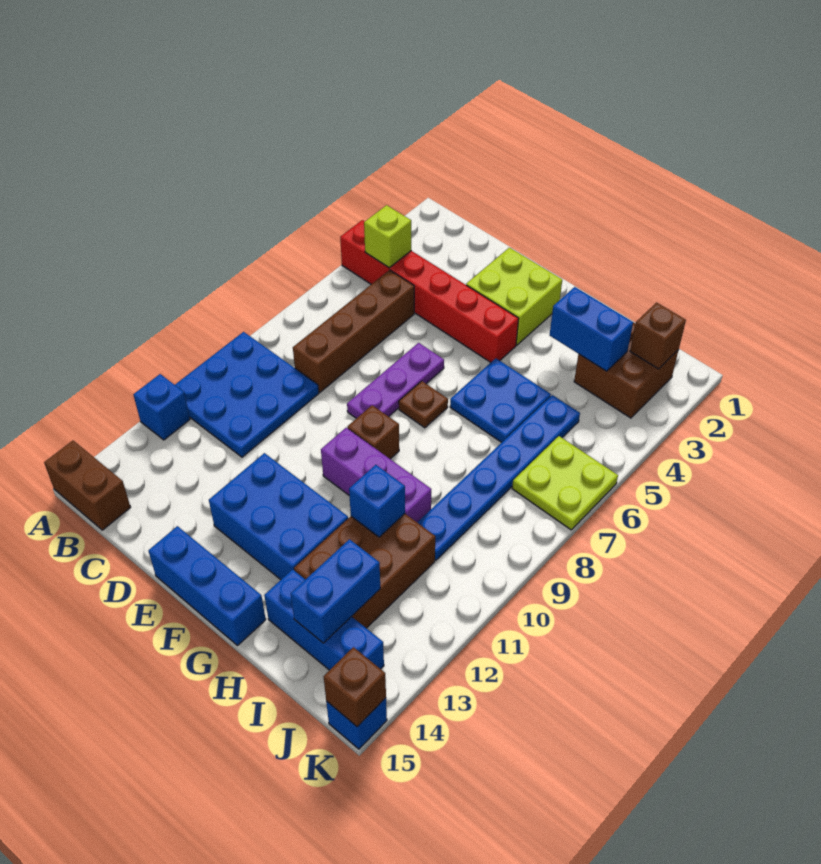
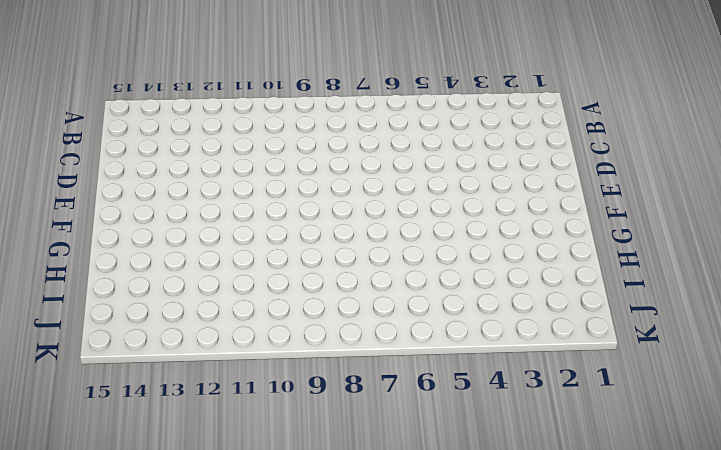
none -> red brick A4:F4 level 1
none -> blue plate A9:C11 level 1
none -> blue brick A12 level 1

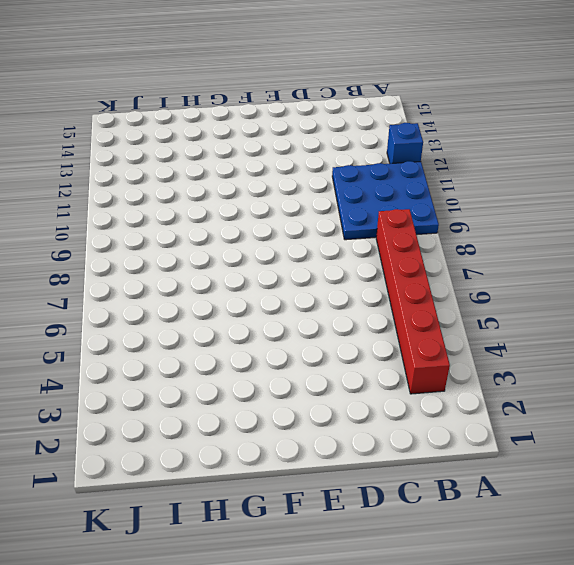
red brick B3:B8 level 1 -> red brick A4:F4 level 1
none -> brown brick A15:B15 level 1
none -> brown brick C5:C8 level 1
none -> lime brick E2:F3 level 1

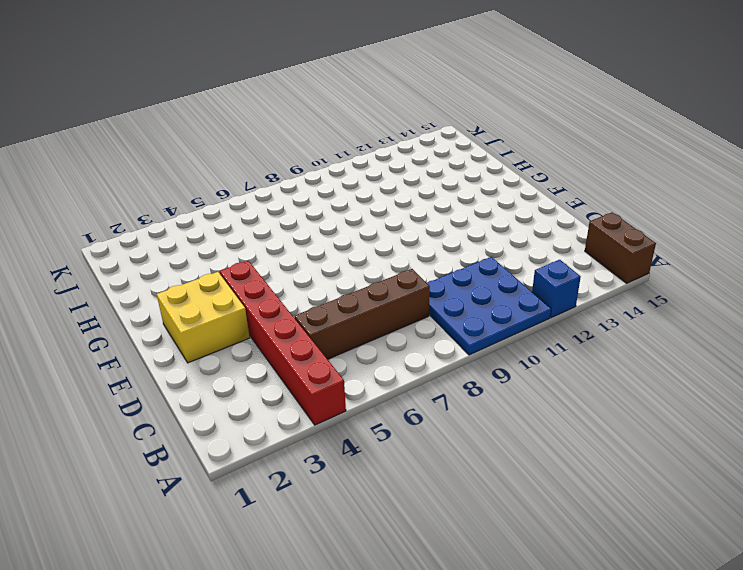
yellow brick E2:F3 level 1 -> lime brick E2:F3 level 1
none -> purple plate E6:E8 level 1
none -> blue brick E12:G13 level 1
none -> blue brick E15:G15 level 1

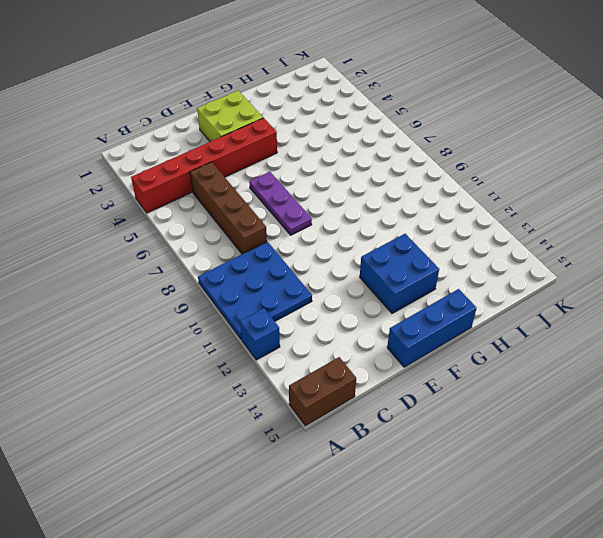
blue brick F12:G13 level 1 -> blue brick E12:G13 level 1
none -> brown plate F7 level 1
none -> brown brick F9 level 1
none -> purple brick F10:H10 level 1

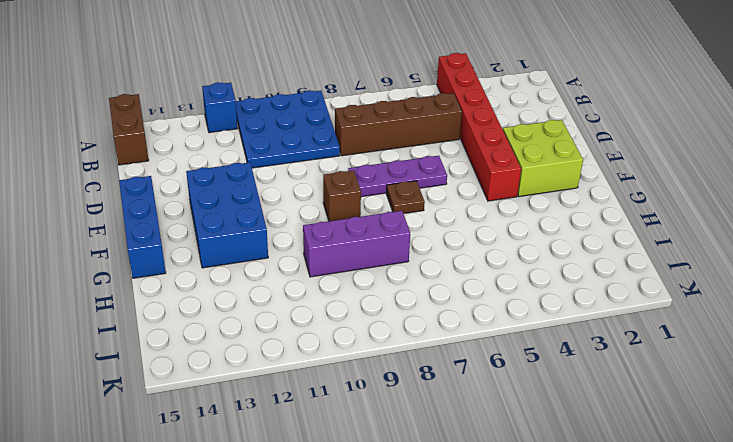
purple brick H8:H10 level 1 -> purple brick F10:H10 level 1
none -> blue plate G5:H6 level 1
none -> brown brick H11:I13 level 1
none -> blue brick H14:J14 level 1

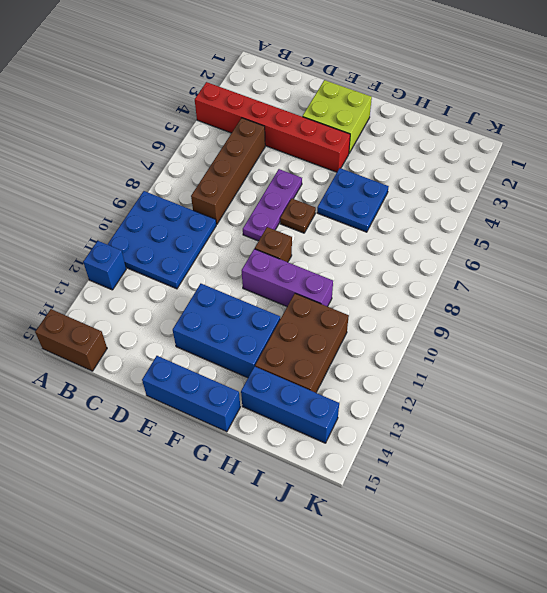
none -> brown brick I2:J3 level 1
none -> blue plate I5:I10 level 1
none -> lime plate J6:K7 level 1

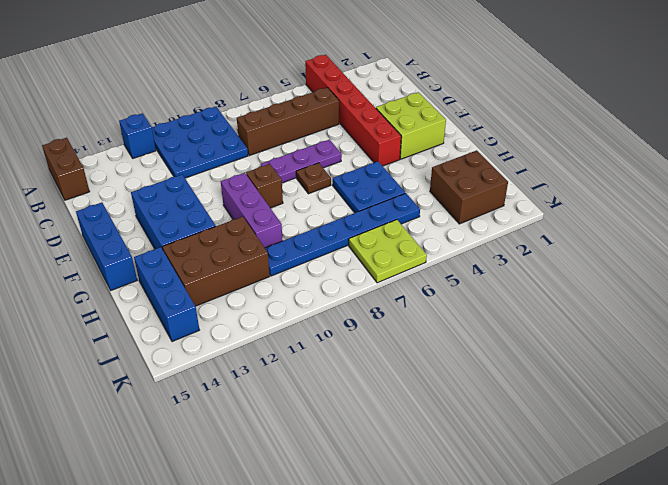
none -> blue brick K15 level 1
none -> lime brick B4 level 2
none -> blue brick H3:I3 level 2

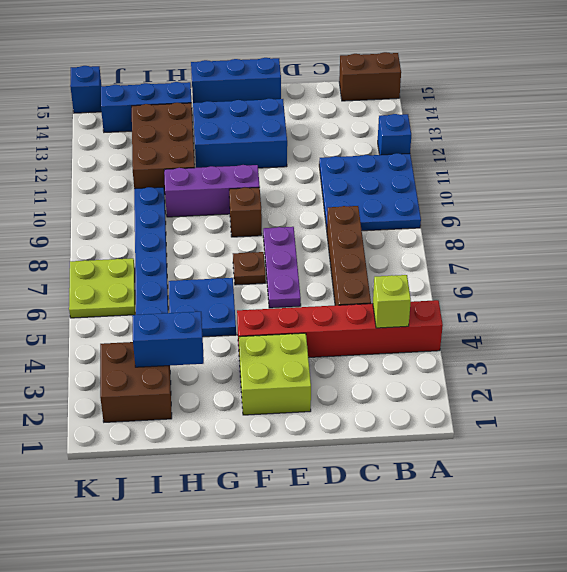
none -> blue brick H11 level 2
none -> blue brick I13:I14 level 2
none -> brown brick J2 level 2

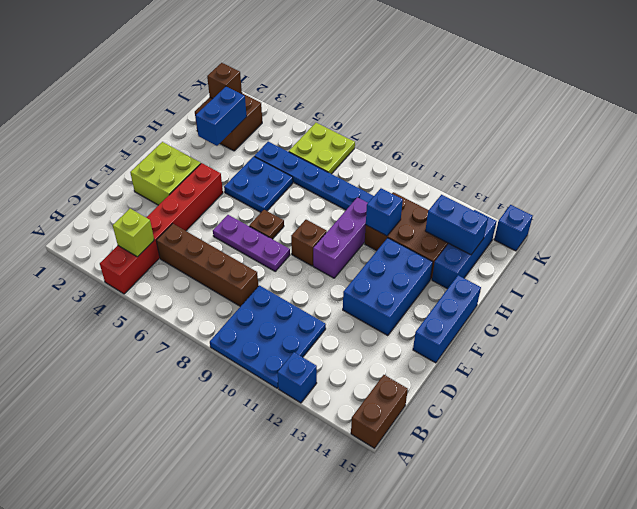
none -> brown brick K15 level 2

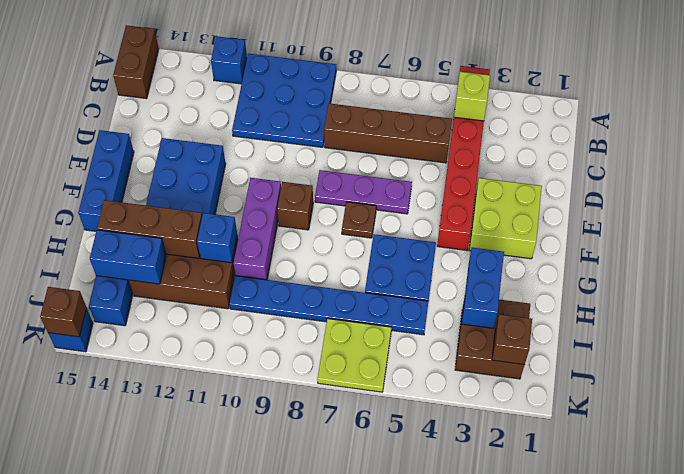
brown brick H12:H14 level 2 -> none

